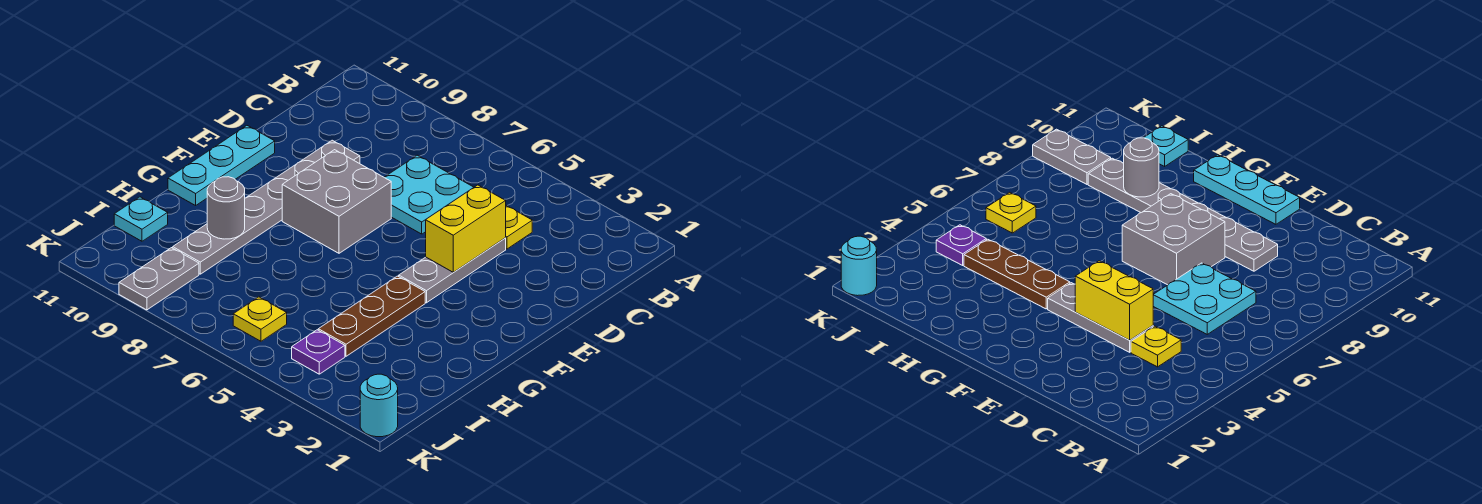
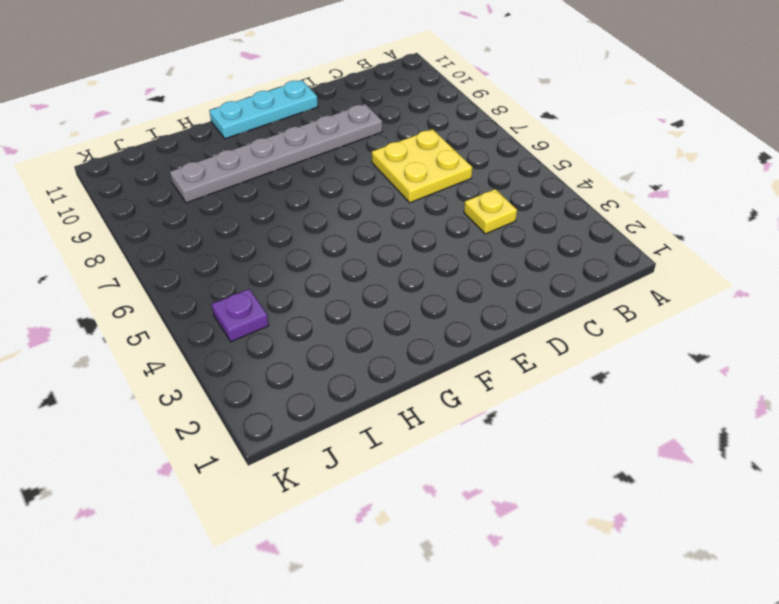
yellow plate C6:D7 level 1 -> cyan plate C6:D7 level 1
none -> grey plate D4:F4 level 1
none -> grey brick E7:F8 level 1
none -> brown plate G4:I4 level 1

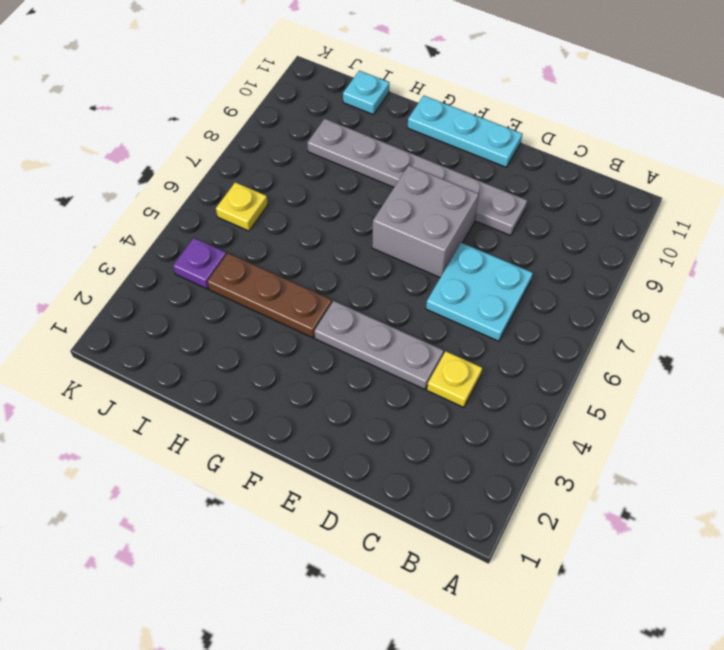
none -> grey plate J9:K9 level 1
none -> cyan round brick K1 level 1
none -> yellow brick D4:E4 level 2

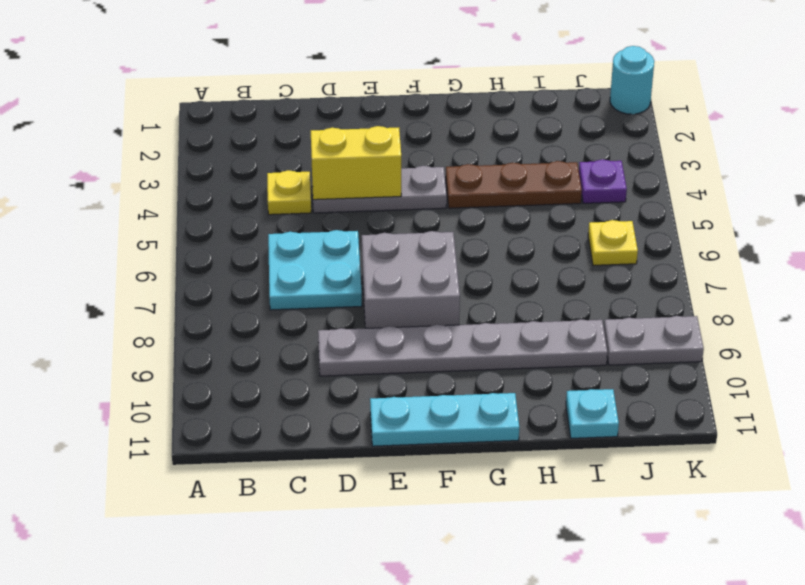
none -> grey round brick H9 level 2

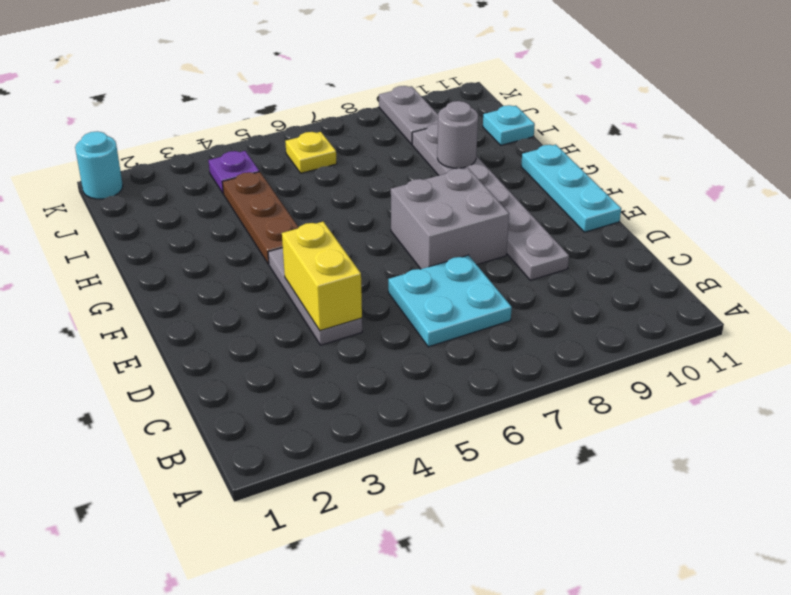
none -> yellow plate C4 level 1

